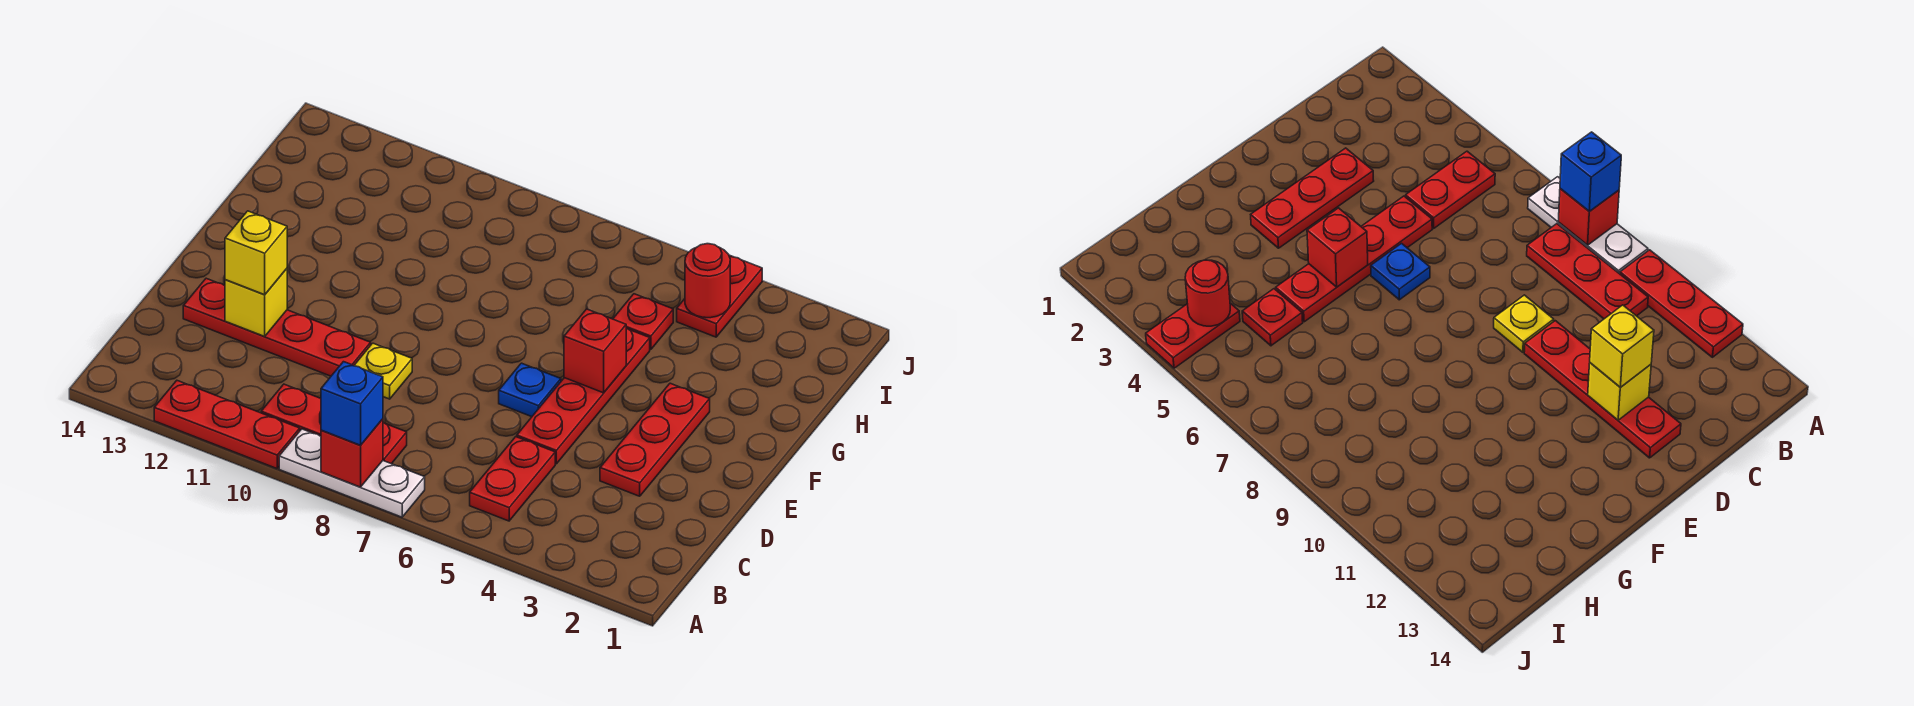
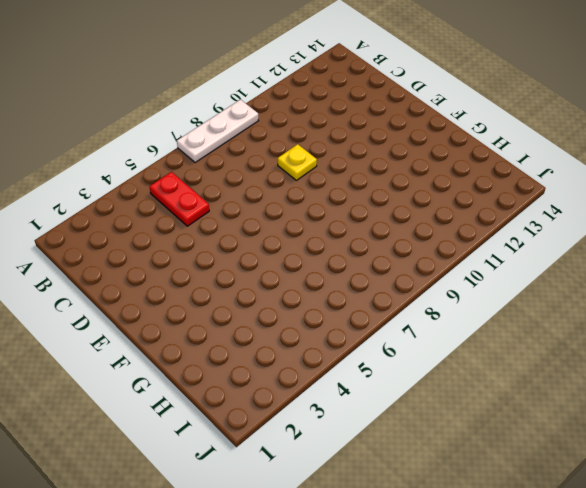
none -> red plate A10:A12 level 1
none -> red plate B8:B10 level 1
none -> red plate D3:F3 level 1

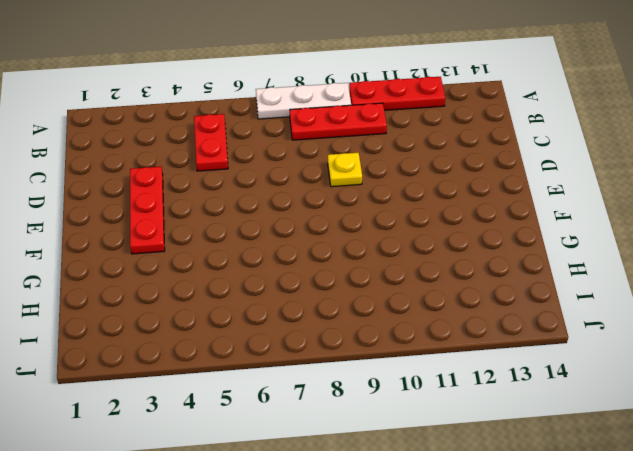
none -> red plate D5:G5 level 1
none -> red plate D10:D13 level 1
none -> blue plate E6 level 1

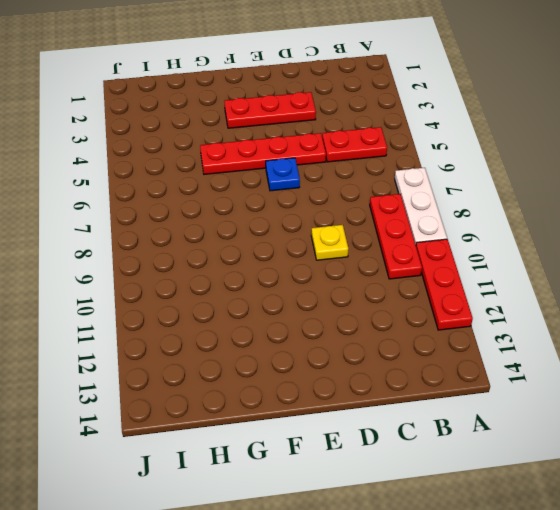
none -> red plate D10:D13 level 1
none -> red plate H5 level 1
none -> red plate I4:J4 level 1

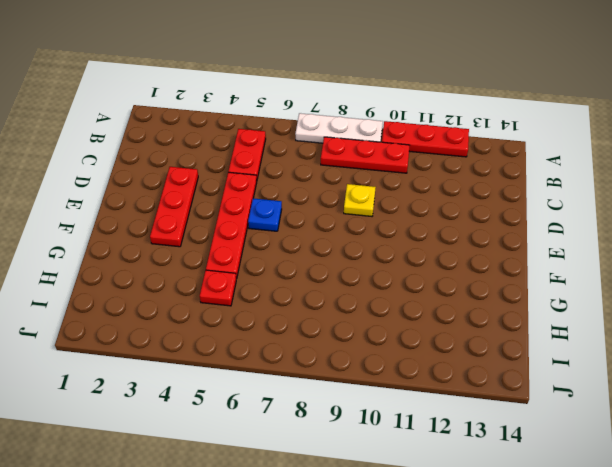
none -> red plate D10:D13 level 1
none -> red plate I4:J4 level 1
none -> red brick A8 level 2

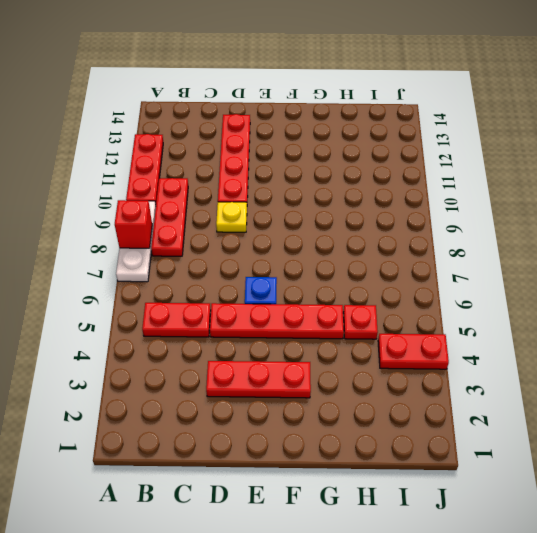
none -> yellow brick D12 level 2
none -> red brick F5 level 2
none -> red round brick I4 level 2

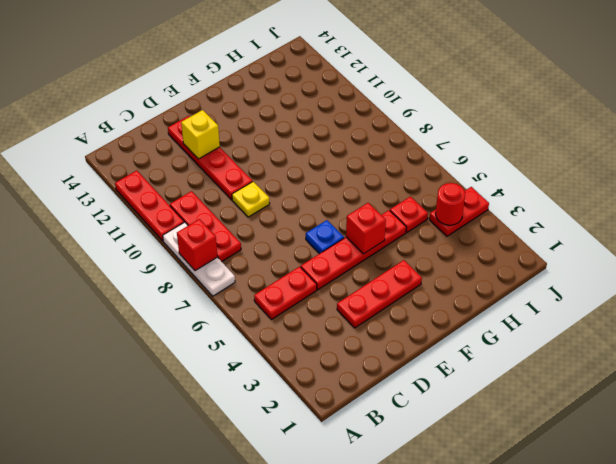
none -> blue brick A8 level 3
none -> yellow brick D12 level 3

